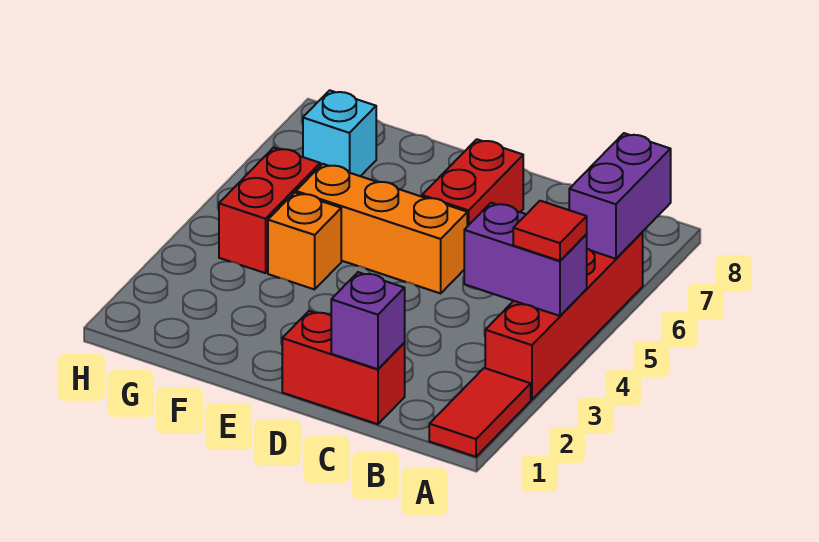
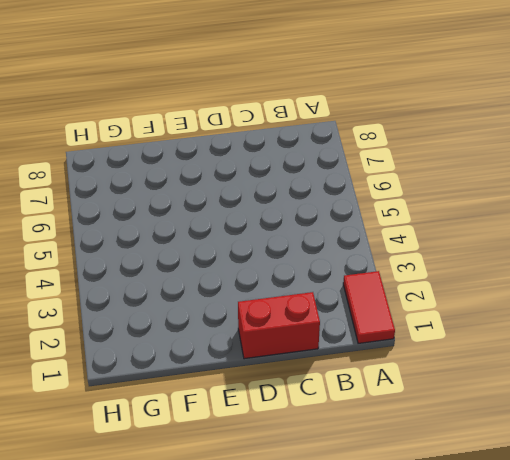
none -> red brick A3:A6 level 1
none -> orange brick D5:F5 level 1
none -> red brick D6:D7 level 1

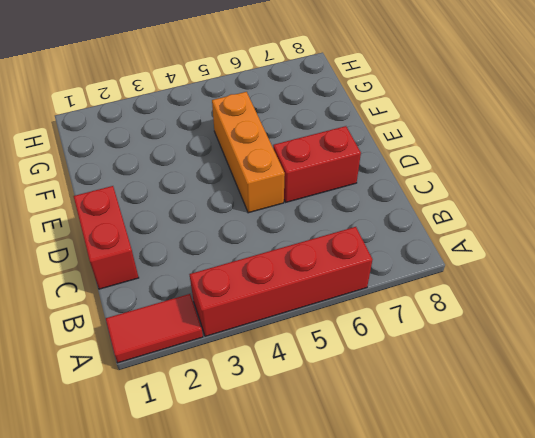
none -> orange brick F4 level 1
none -> red brick G4:G5 level 1
none -> cyan brick G7 level 1

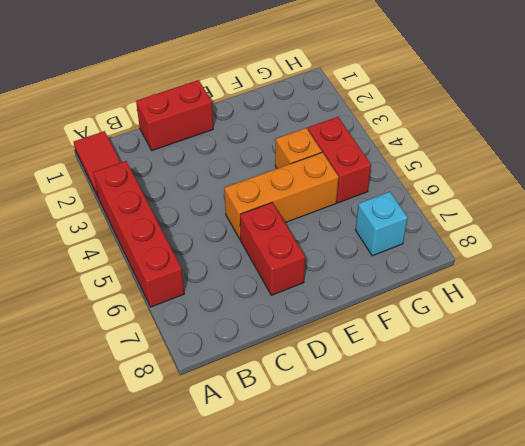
none -> purple brick A4:B4 level 2
none -> purple brick A6:A7 level 2
none -> purple brick C1 level 2

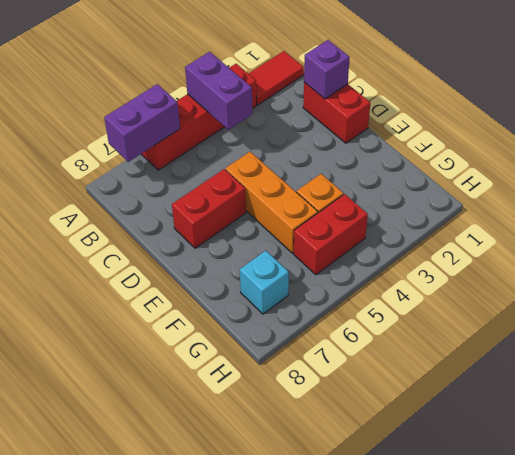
none -> red tile A4 level 3

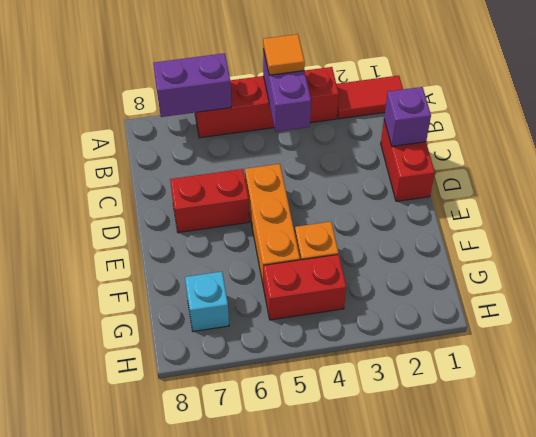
orange tile A4 level 3 -> red tile A4 level 3

